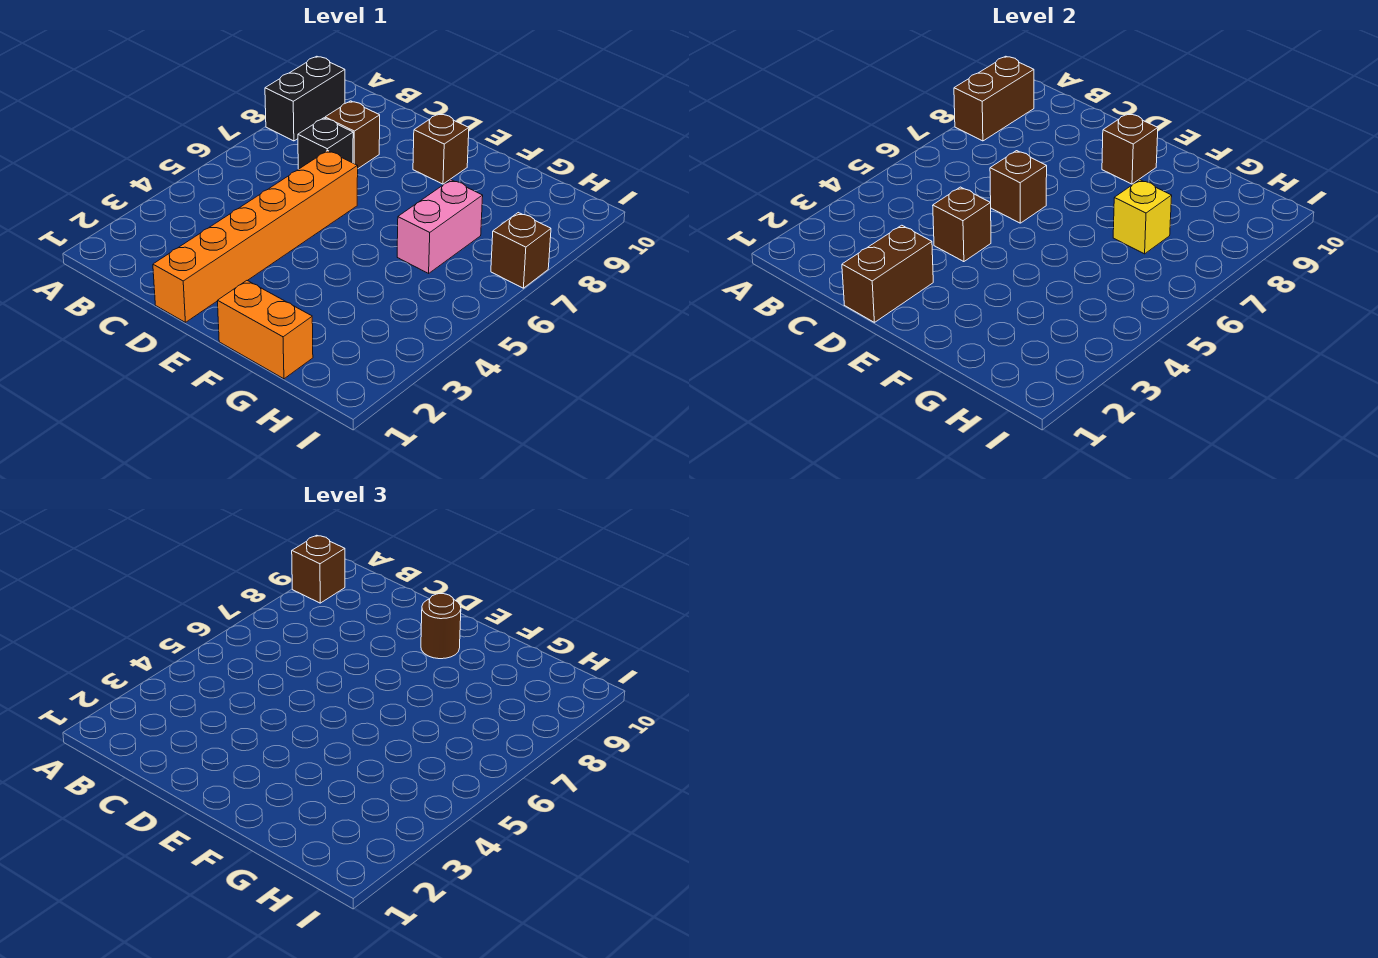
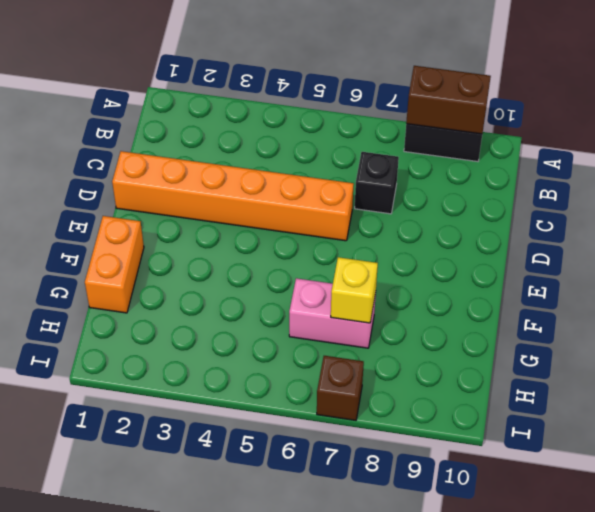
none -> brown brick C8 level 1
none -> brown brick E9 level 1
none -> brown brick D1:D2 level 2

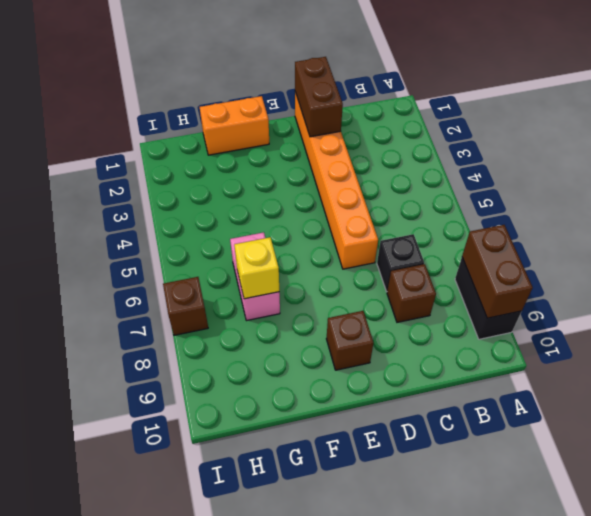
none -> brown brick D4 level 2
none -> brown brick D6 level 2
none -> brown brick E9 level 2

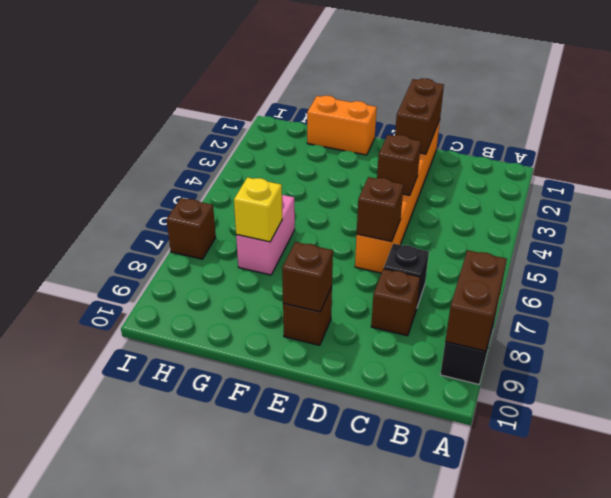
none -> brown brick A9 level 3
none -> brown round brick E9 level 3

